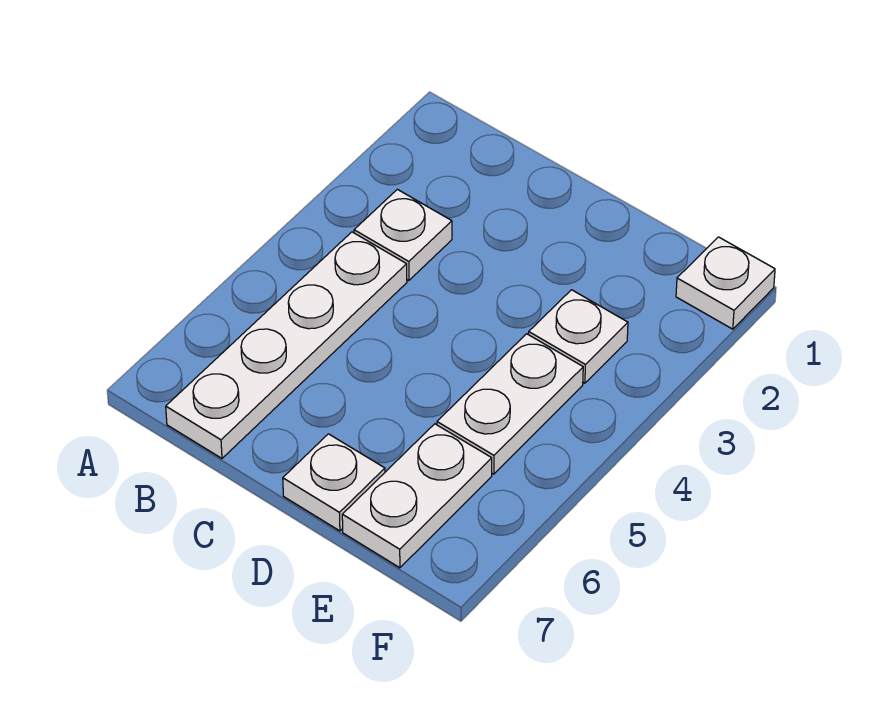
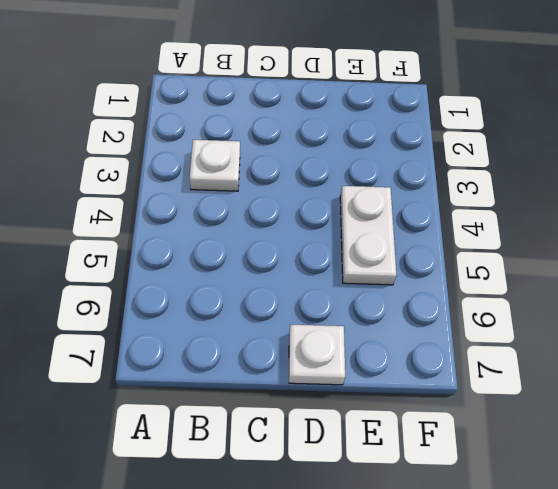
none -> white plate B4:B7 level 1
none -> white plate E3 level 1

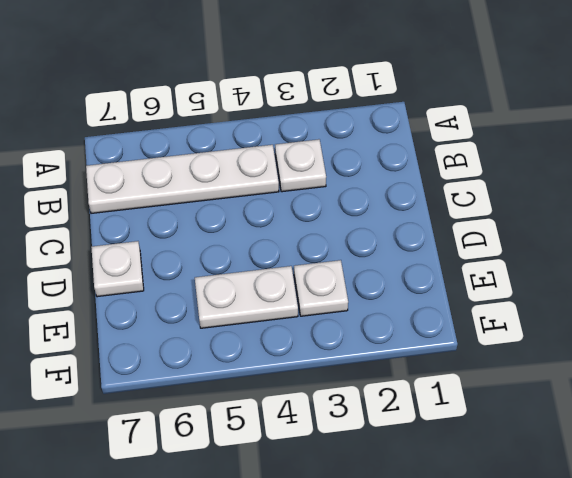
none -> white plate E6:E7 level 1
none -> white plate F1 level 1

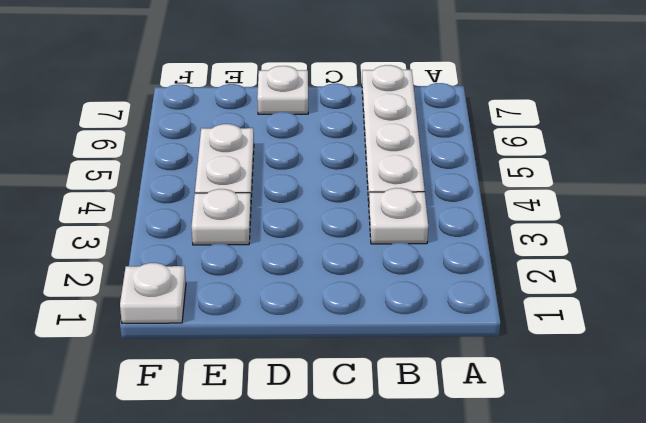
none -> white plate E6:E7 level 1

